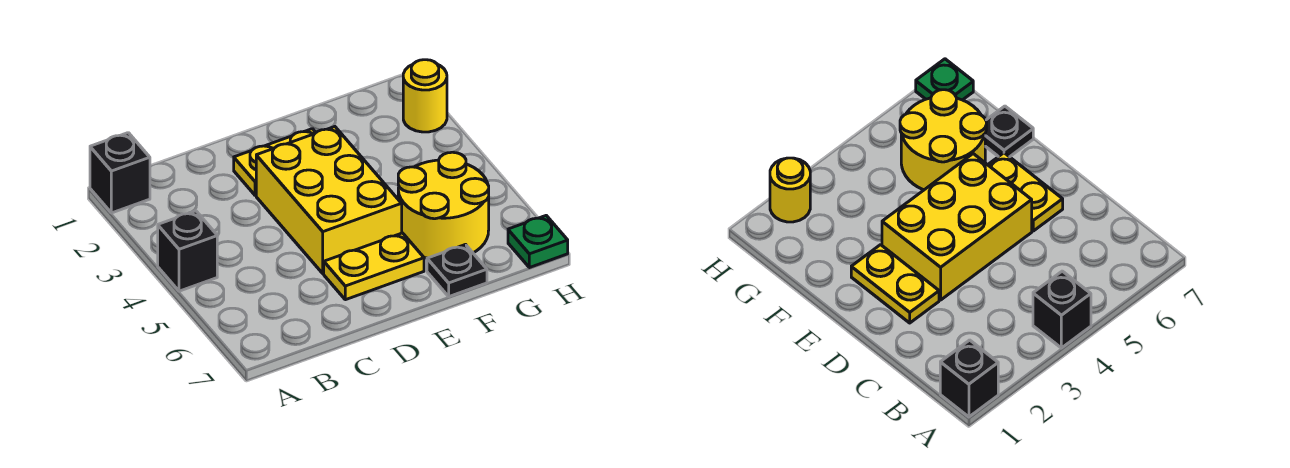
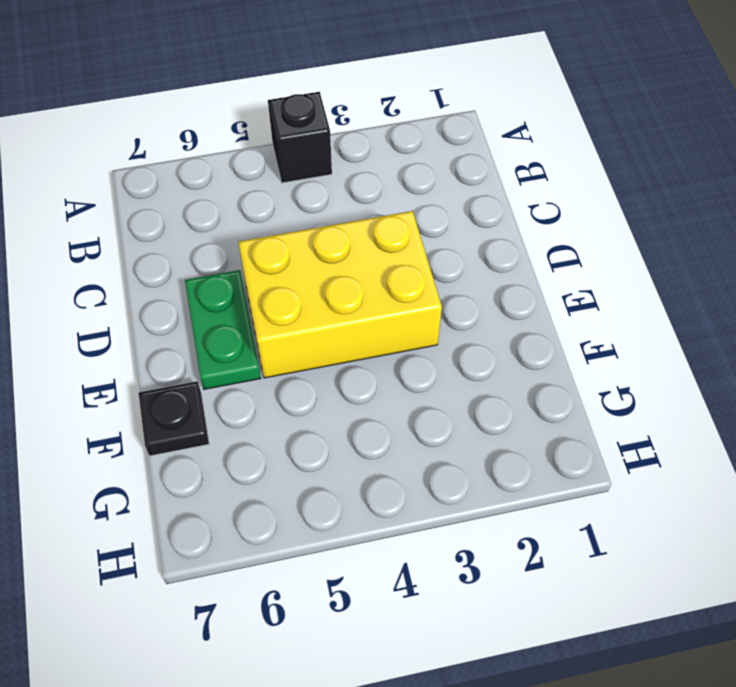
green plate D6:E6 level 1 -> yellow plate D6:E6 level 1
none -> black brick A1 level 1
none -> yellow plate D2:E2 level 1

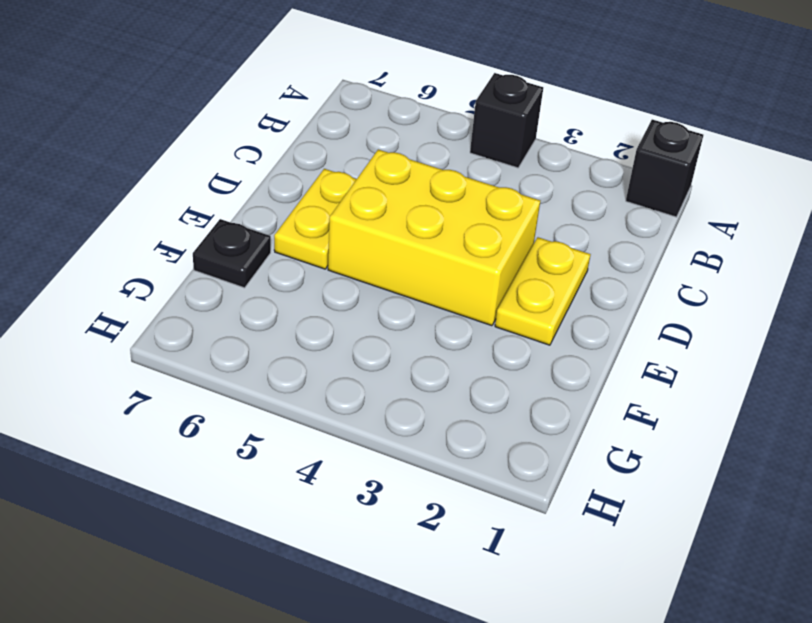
none -> yellow round brick F5:G6 level 1
none -> yellow round brick H2 level 1

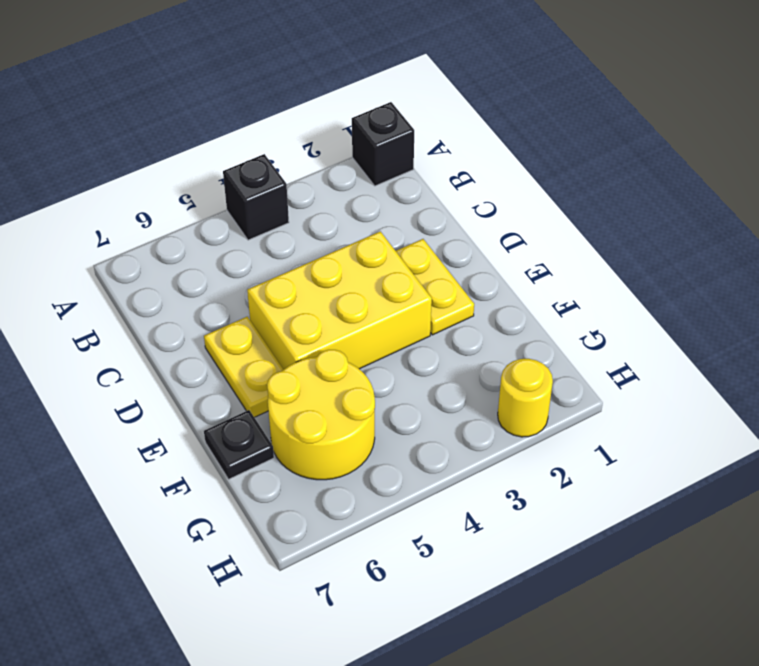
none -> green plate H7 level 1

